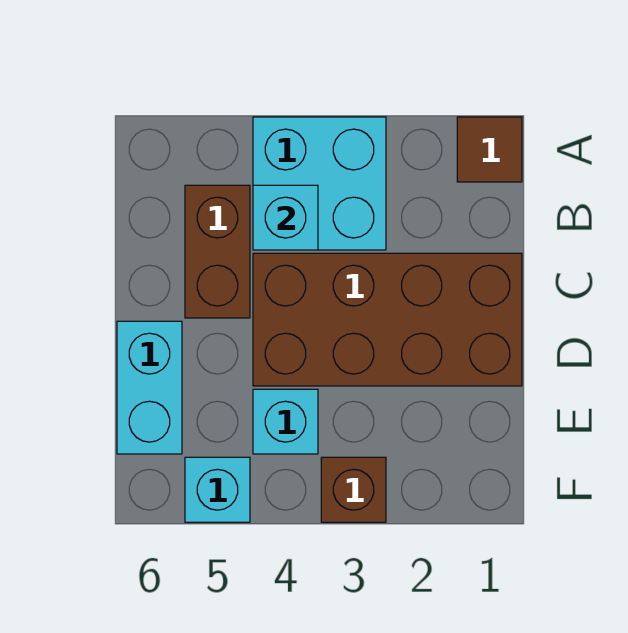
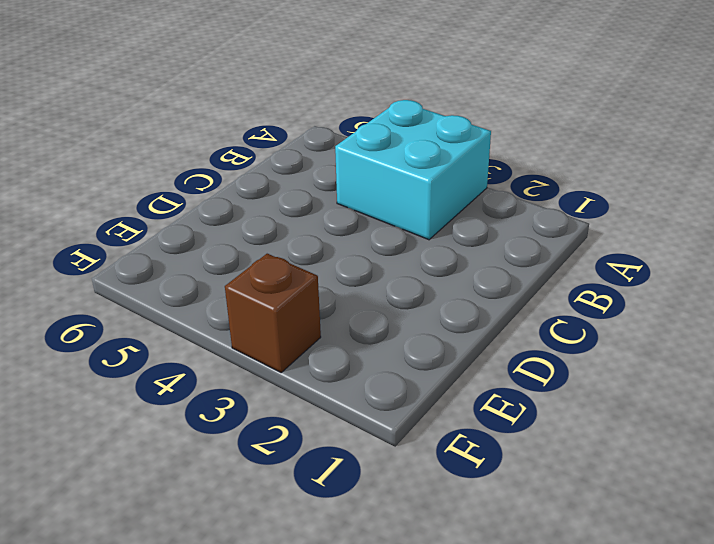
none -> brown tile A1 level 1
none -> brown brick B5:C5 level 1

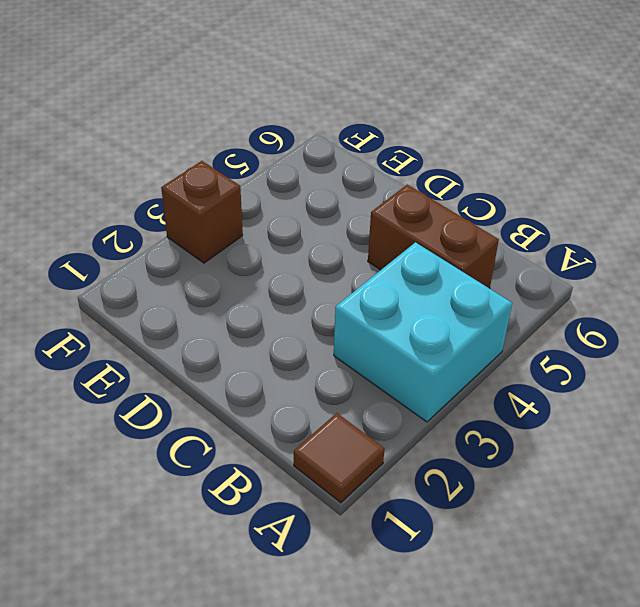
none -> brown brick C1:D4 level 1
none -> cyan brick D6:E6 level 1

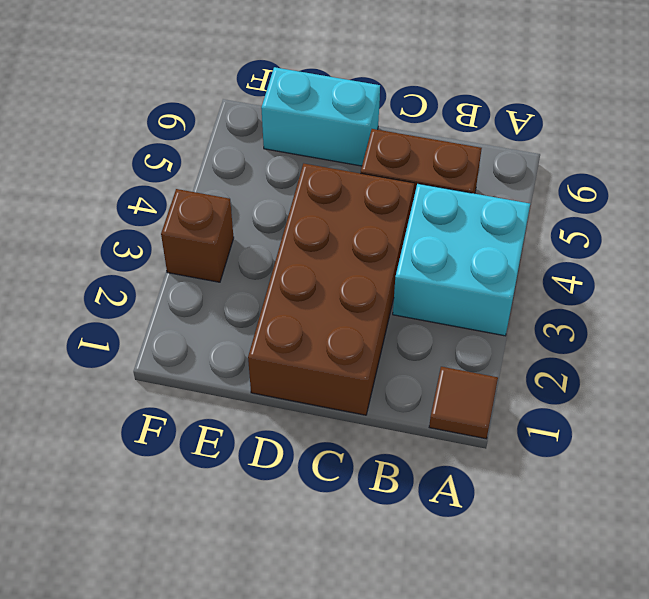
none -> cyan brick E4 level 1
none -> cyan brick F5 level 1

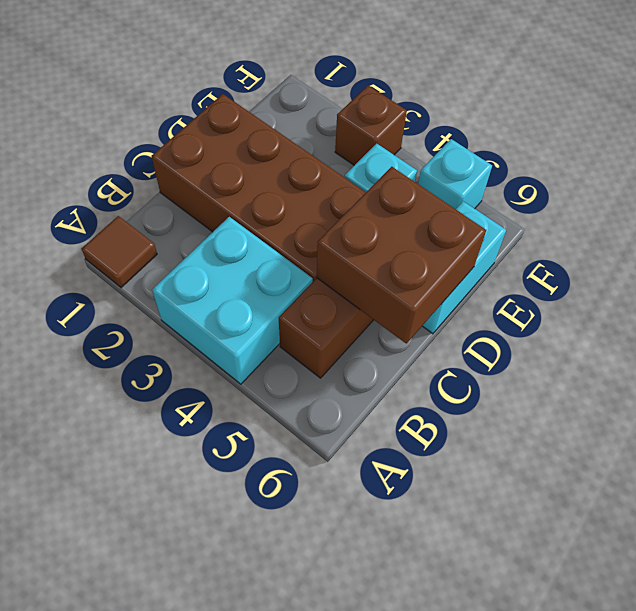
brown brick C5:D6 level 2 -> none
none -> cyan brick B4 level 2

